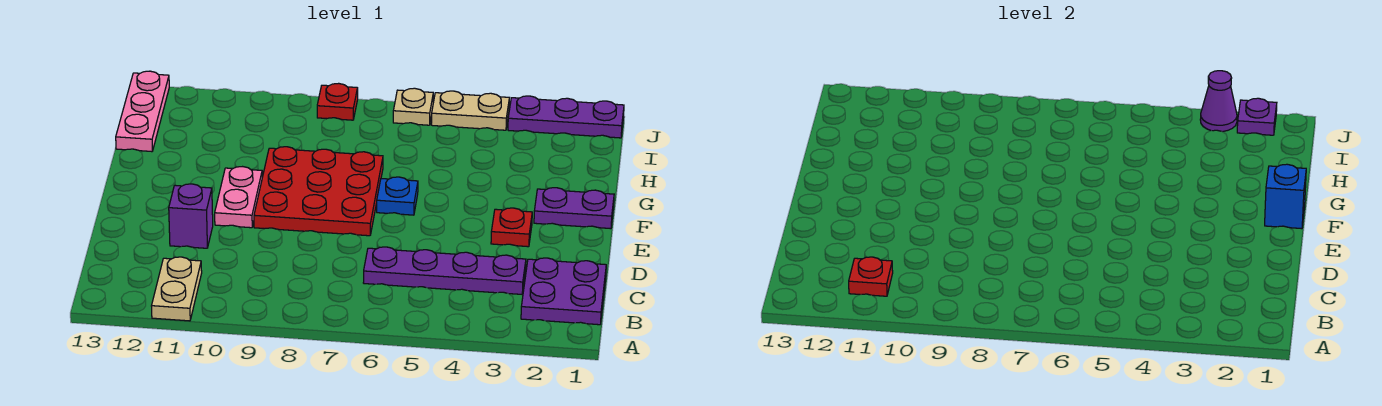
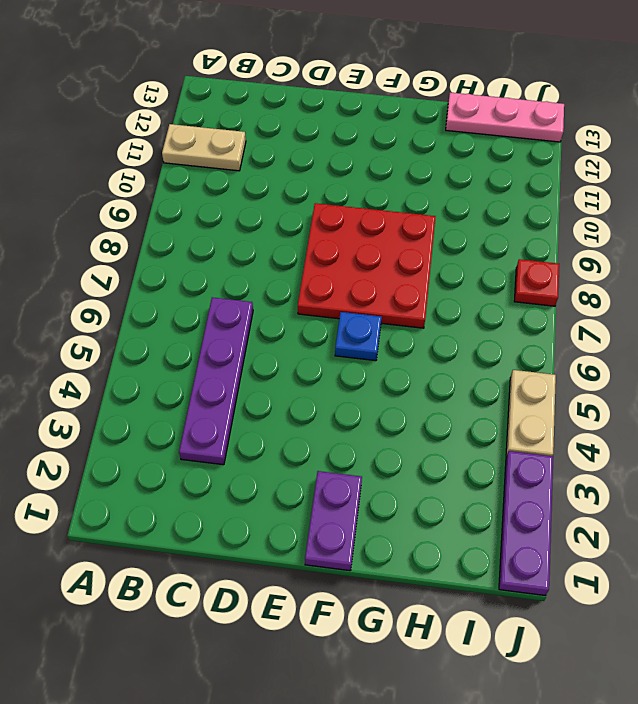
none -> purple plate B1:C2 level 1
none -> purple brick D11 level 1
none -> red plate E3 level 1

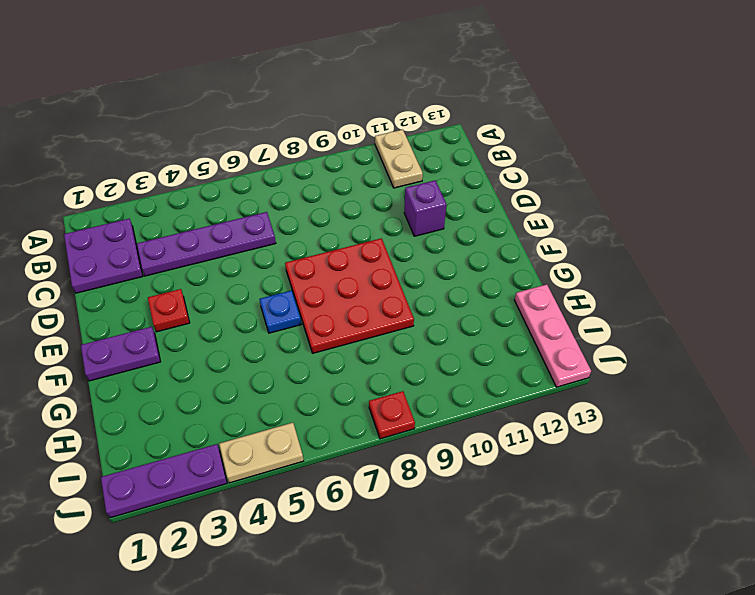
none -> pink plate E10:F10 level 1
none -> tan plate J6 level 1
none -> red plate B11 level 2

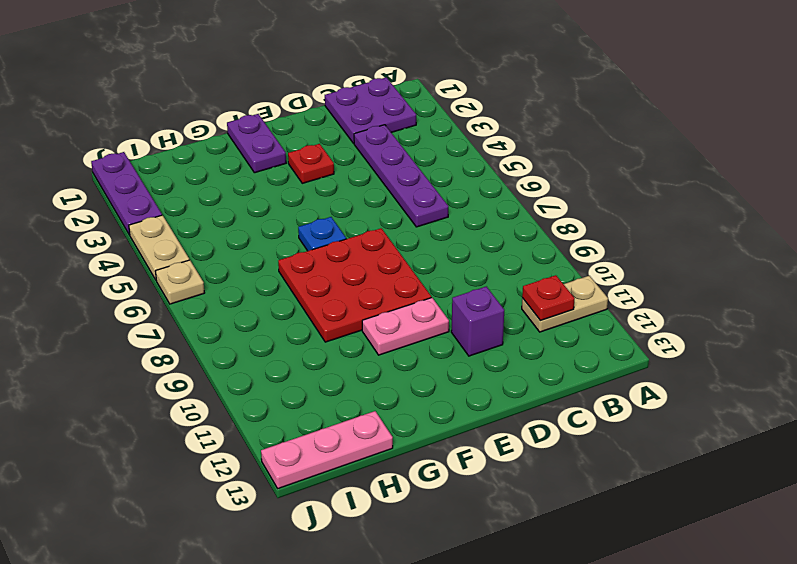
none -> red plate J8 level 1
none -> blue brick F1 level 2
none -> purple plate J2 level 2

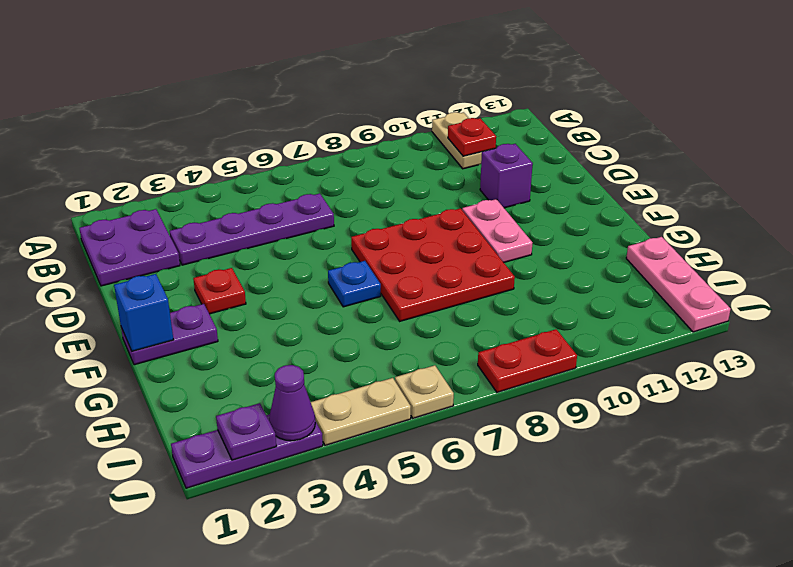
red plate J8:J9 level 1 -> red plate J8 level 1

